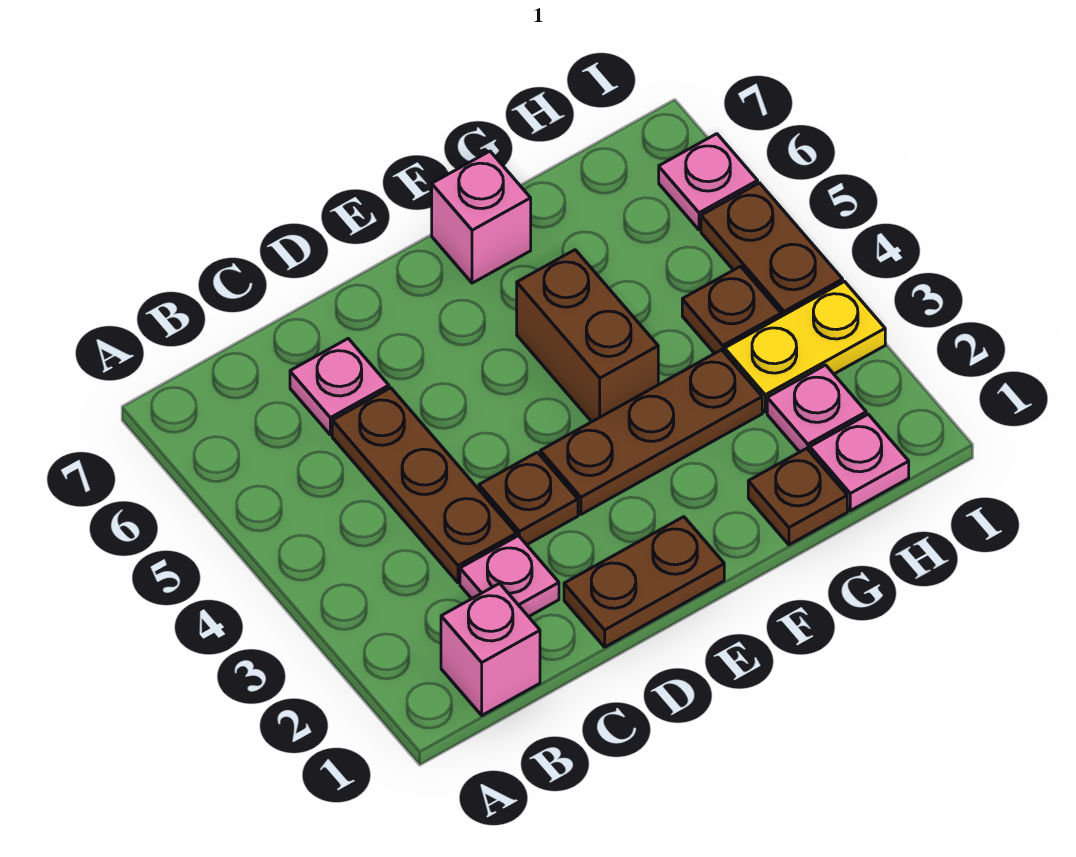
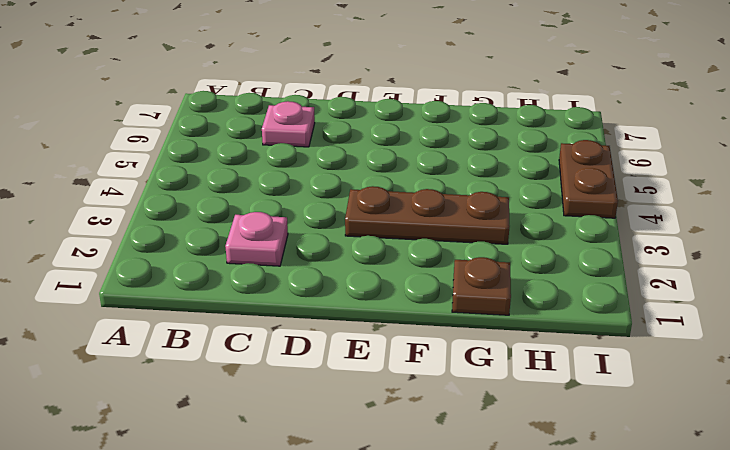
none -> pink brick B1 level 1
none -> brown plate C3:C5 level 1
none -> brown plate D1:E1 level 1

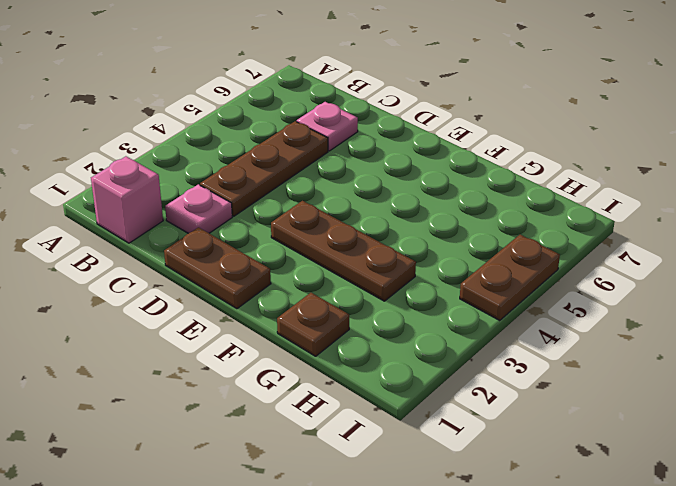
none -> brown plate D3 level 1
none -> brown brick F4:F5 level 1
none -> pink brick F7 level 1

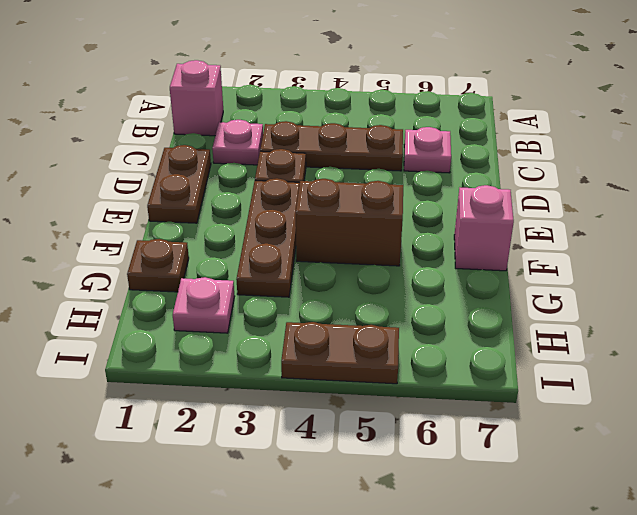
none -> pink plate H1 level 1
none -> yellow plate H3:I3 level 1
none -> brown plate H4 level 1

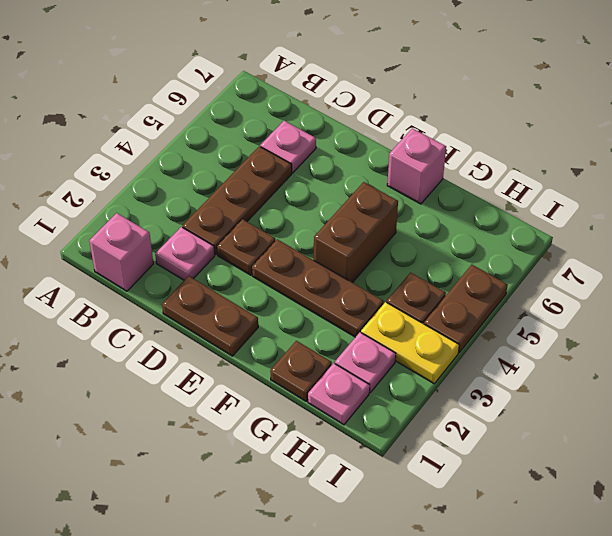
none -> pink plate I6 level 1

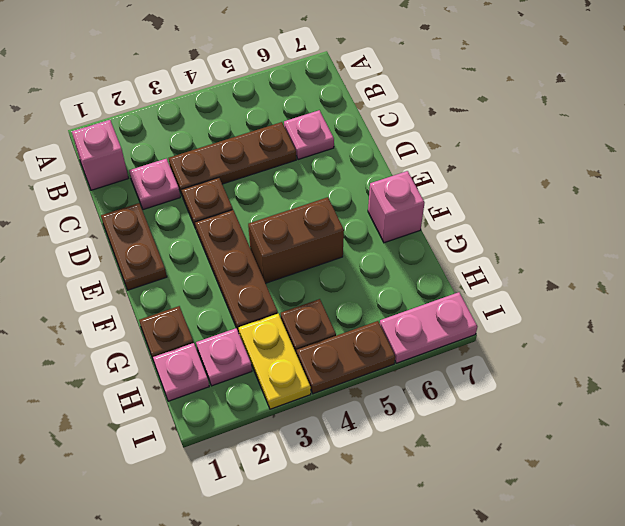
pink plate I6:I7 level 1 -> pink plate I6 level 1

